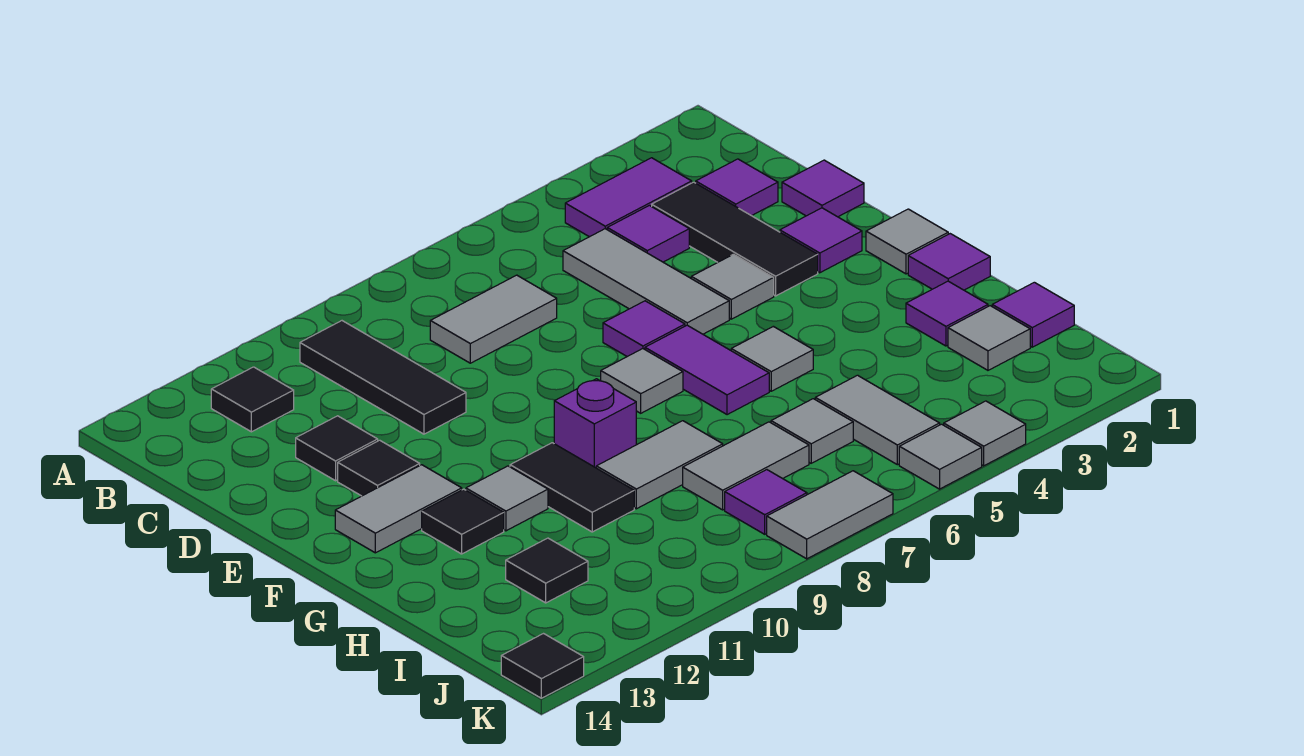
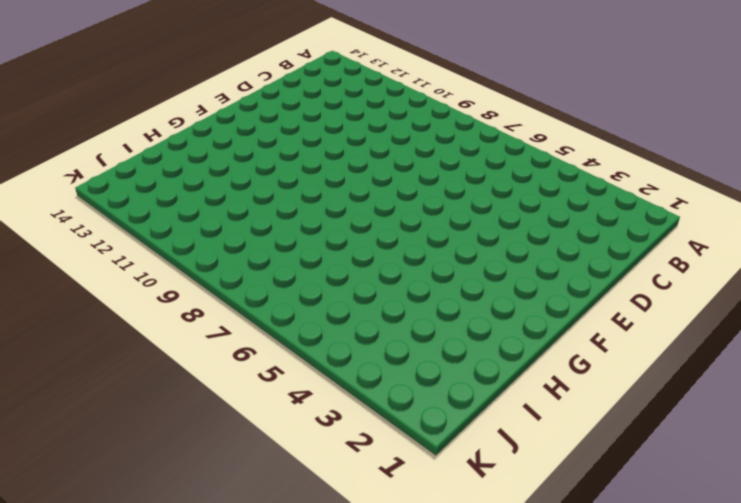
none -> purple tile B3:B4 level 1
none -> black tile B10:D10 level 1
none -> black tile B12 level 1
none -> purple tile C2 level 1

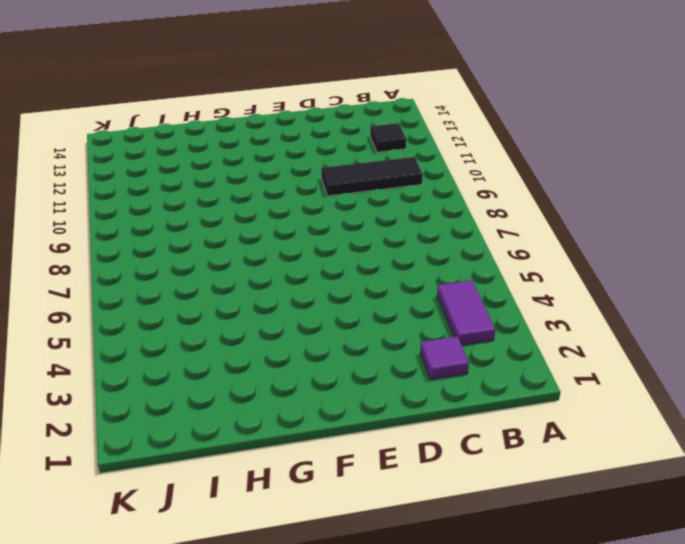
none -> black tile C3:E3 level 1
none -> purple tile C4 level 1
none -> grey tile C5:E5 level 1
none -> grey tile C7:C8 level 1

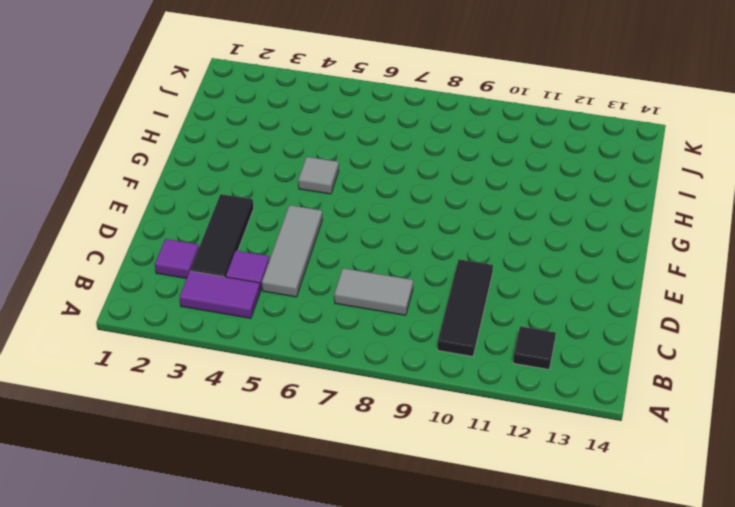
none -> purple tile D1 level 1
none -> black tile D12 level 1
none -> purple tile E2 level 1
none -> grey tile E4 level 1

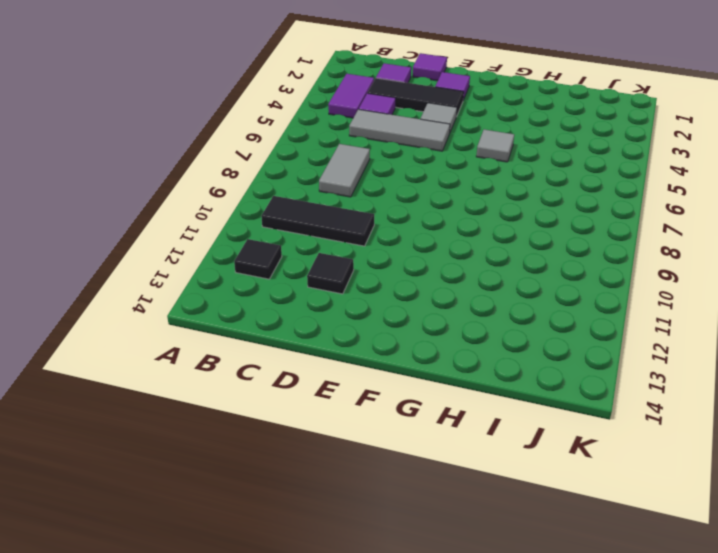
none -> purple tile E6 level 1
none -> black tile E12 level 1
none -> grey tile F1 level 1
none -> purple tile F6:G6 level 1

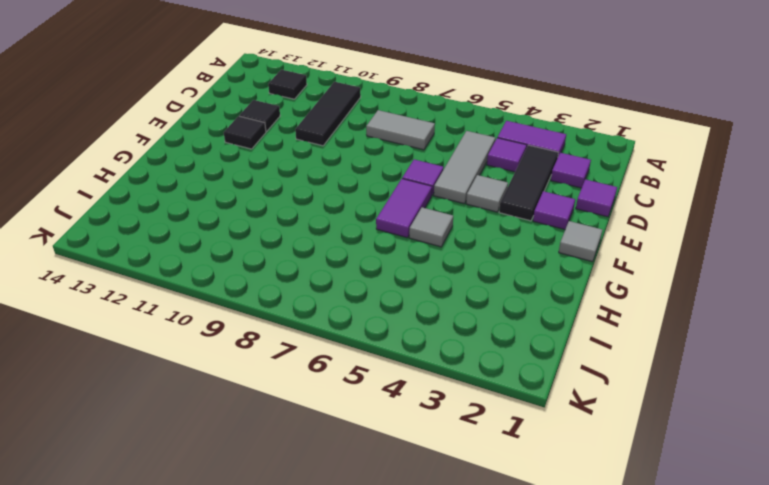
none -> grey tile F7 level 1
none -> grey tile F12:F13 level 1
none -> purple tile G1 level 1
none -> purple brick G9 level 1

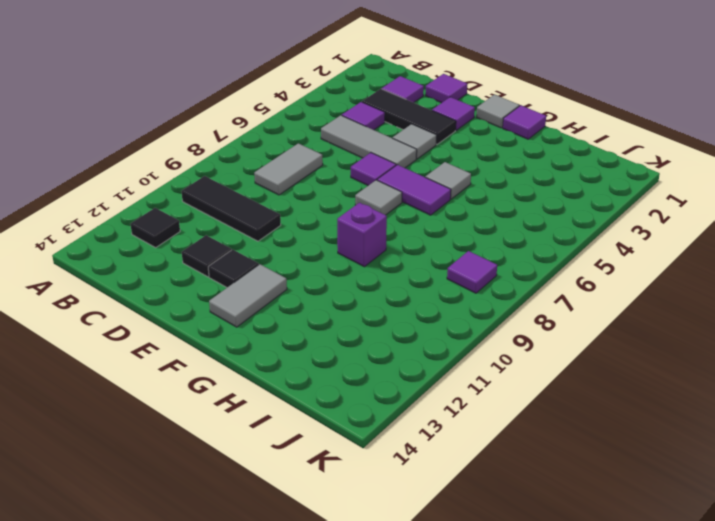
none -> purple tile B3:B4 level 1
none -> black tile G10:H10 level 1
none -> grey tile G11 level 1
none -> black tile G12 level 1

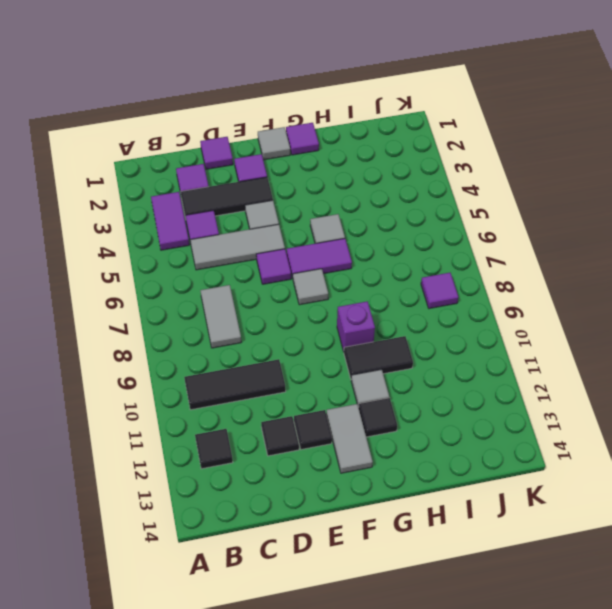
none -> purple tile H2 level 1
none -> grey tile H8:H9 level 1
none -> purple tile I1 level 1
none -> grey tile I2 level 1

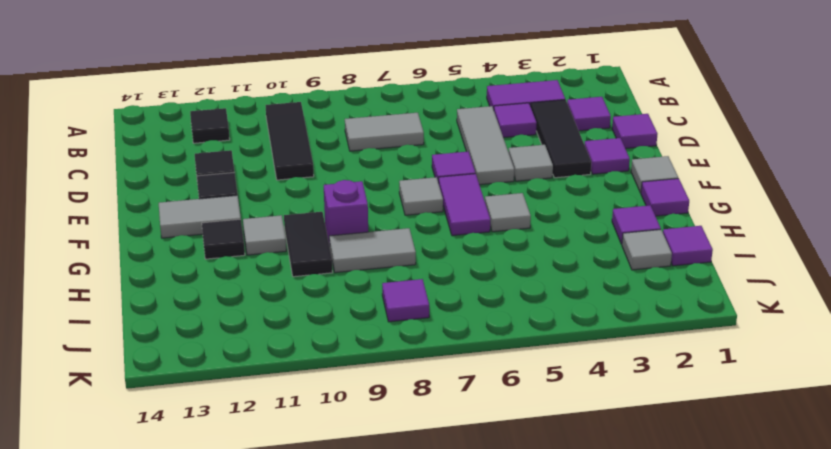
none -> grey tile I5:J5 level 1
none -> grey tile I6 level 1
none -> grey tile I7:I8 level 1
none -> black tile I12 level 1

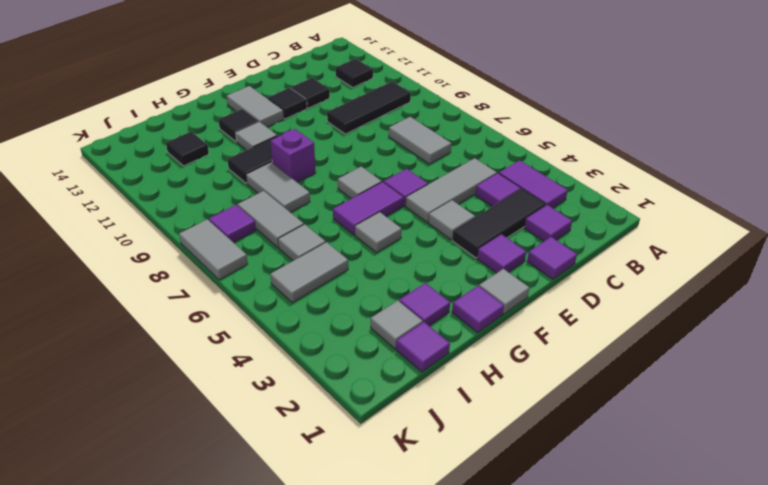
none -> grey tile K4 level 1
none -> grey tile K5 level 1
none -> black tile K14 level 1

